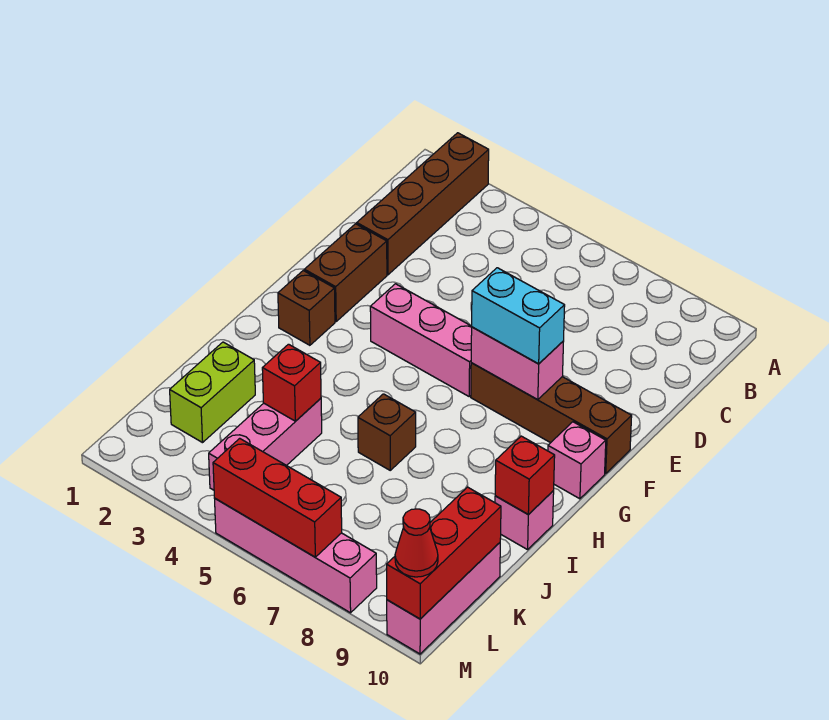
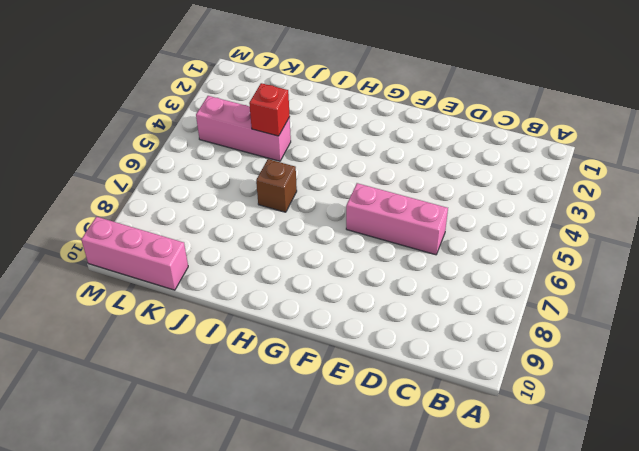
pink brick D6:F6 level 1 -> pink brick F4:F6 level 1
none -> brown brick A2:D2 level 1
none -> brown brick E2:F2 level 1
none -> brown brick F7:F10 level 1

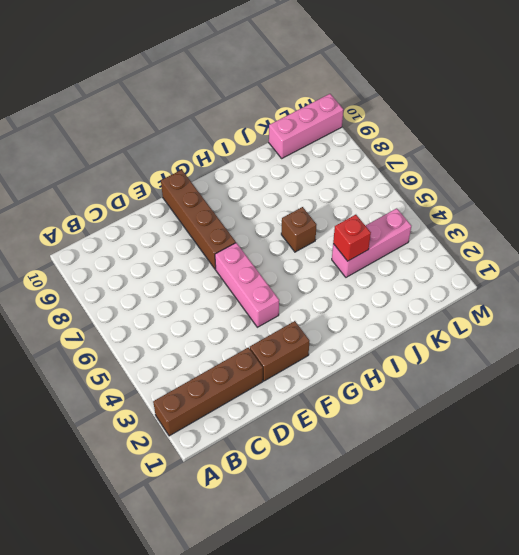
none -> brown brick G2 level 1
none -> pink brick G10 level 1
none -> pink brick I10 level 1

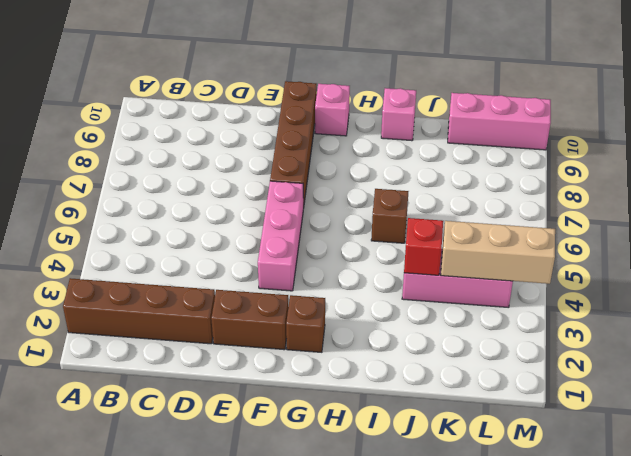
tan brick K4:M4 level 2 -> none
none -> lime brick J2:K2 level 1
none -> pink brick M5:M8 level 1
none -> pink brick F7:F8 level 2

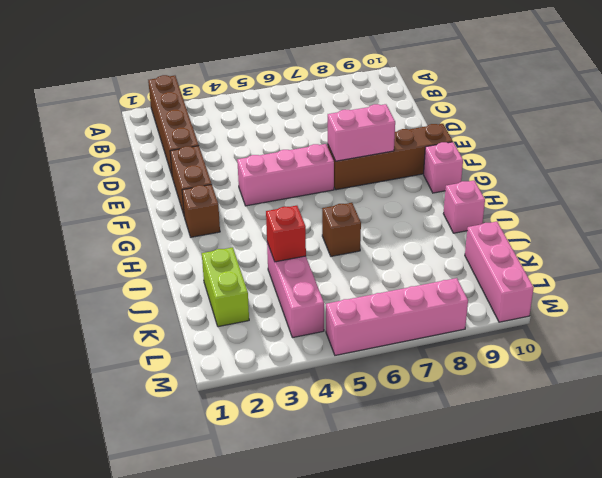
none -> red brick I10 level 2
none -> red brick K10:M10 level 2
none -> red brick M5:M7 level 2

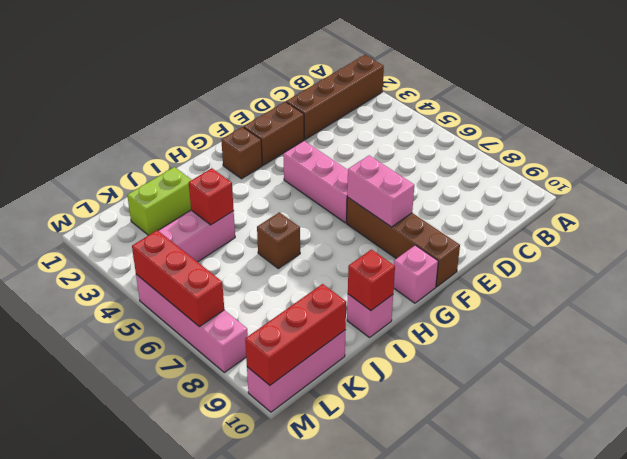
none -> cyan brick F7:F8 level 3
none -> red cone M10 level 3

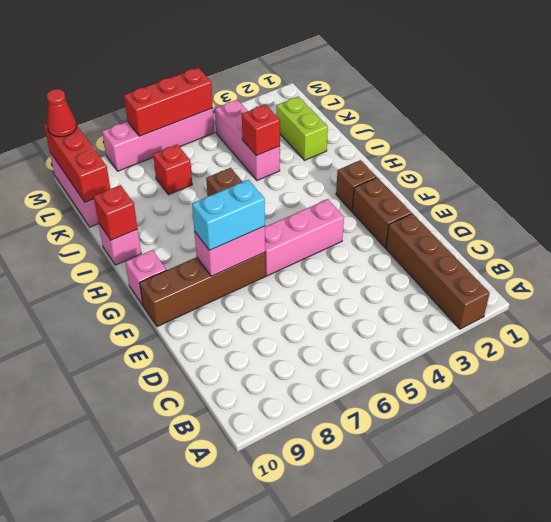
red brick K7 level 1 -> none

